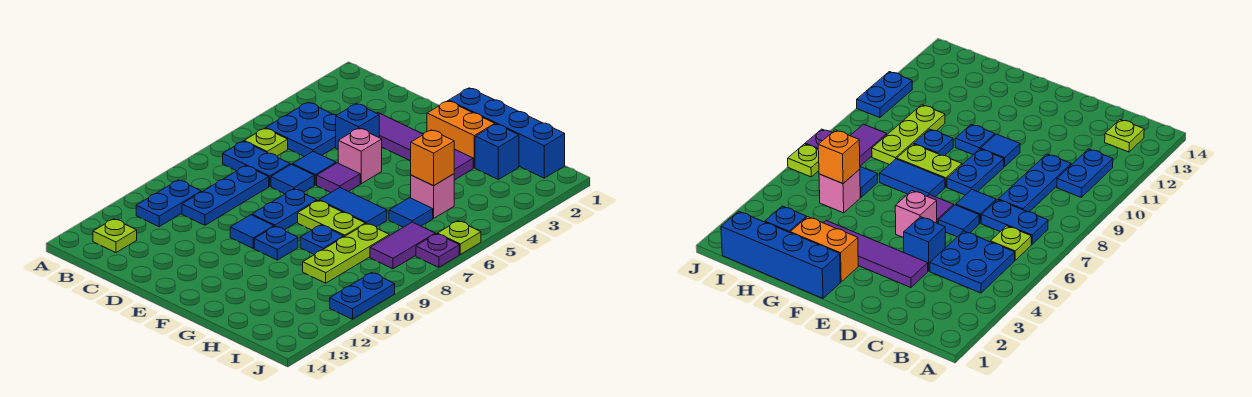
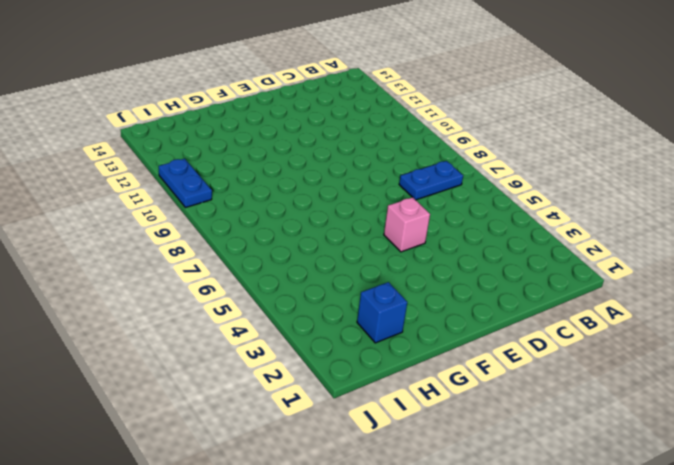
none -> blue plate B4:C5 level 1
none -> lime plate B6 level 1
none -> blue plate B10:B11 level 1

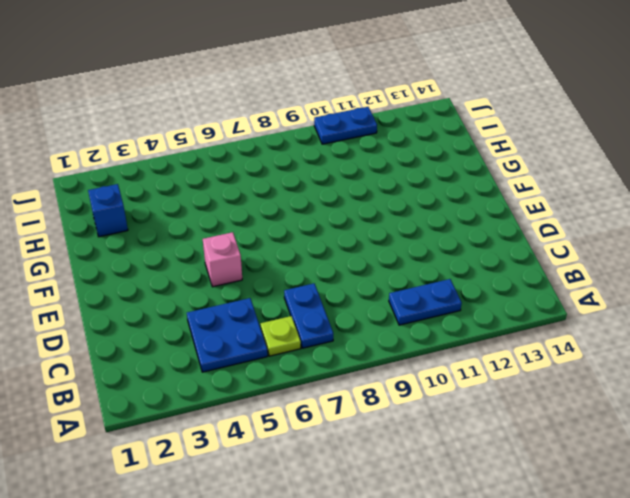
none -> lime plate B13 level 1
none -> blue plate C8:C10 level 1
none -> purple tile D3:G3 level 1

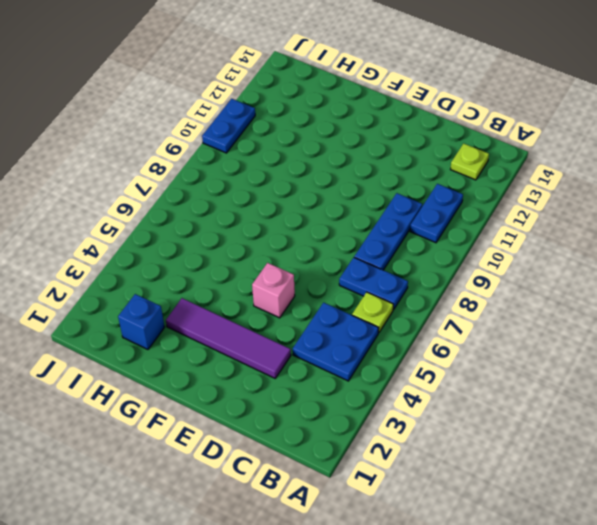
none -> blue brick D4 level 1
none -> blue tile D6 level 1
none -> blue tile D7 level 1

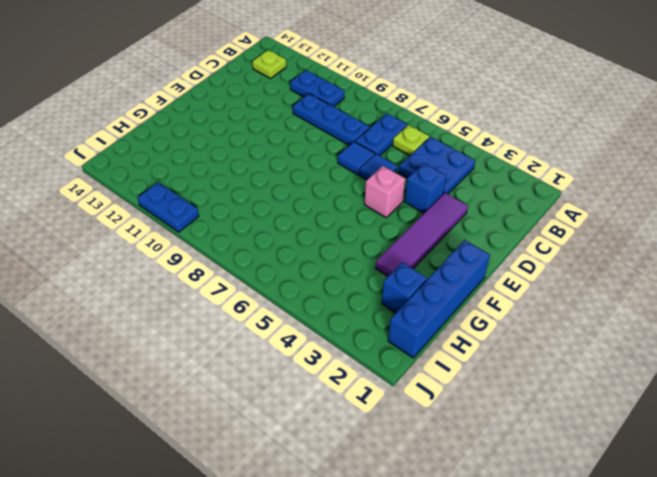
none -> purple tile E6 level 1
none -> blue plate E8:E9 level 1
none -> blue tile E10 level 1

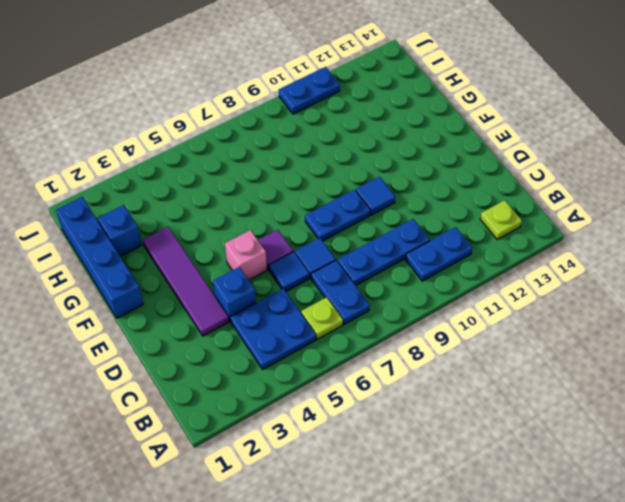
none -> orange brick F2:G2 level 1
none -> blue tile F7:G7 level 1
none -> lime plate F8:G8 level 1

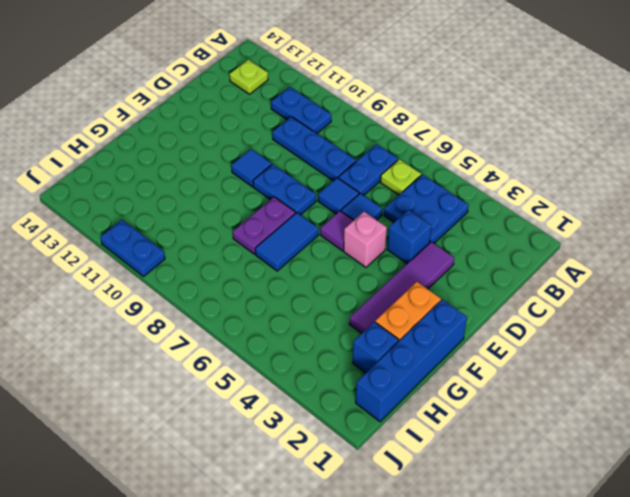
purple plate F8:G8 level 1 -> lime plate F8:G8 level 1
none -> blue plate F10 level 1
none -> blue plate G9 level 1
none -> pink brick H5 level 1

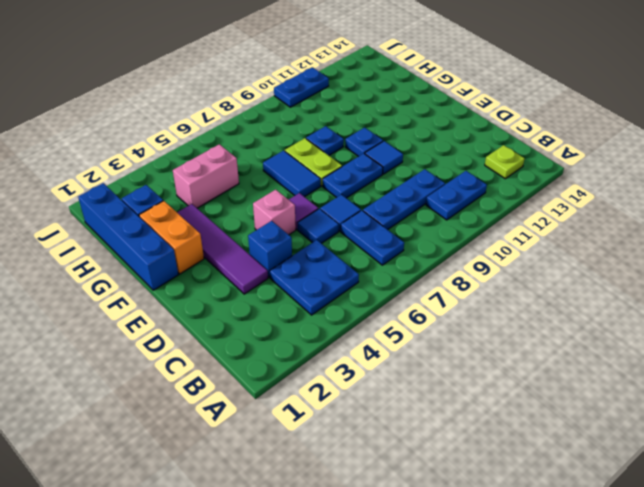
pink brick H4:H5 level 1 -> pink brick H5 level 1
none -> lime plate B6 level 1
none -> blue tile H6 level 1
none -> lime plate H8:H10 level 1

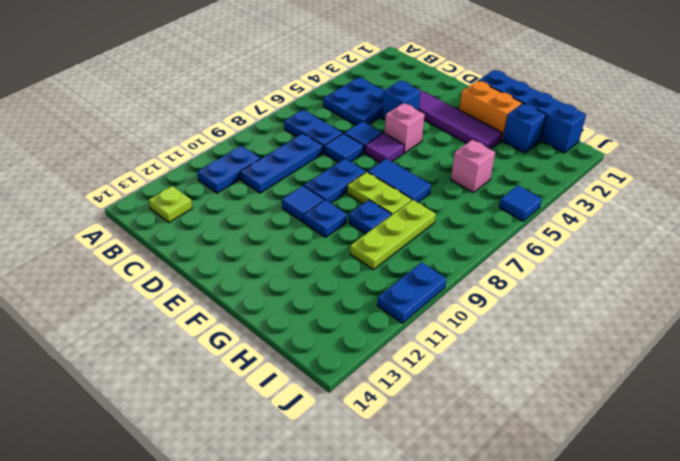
blue tile J5 level 1 -> blue tile H6 level 1
none -> lime plate B6 level 1
none -> purple tile I7:I8 level 1
none -> lime plate J6 level 1

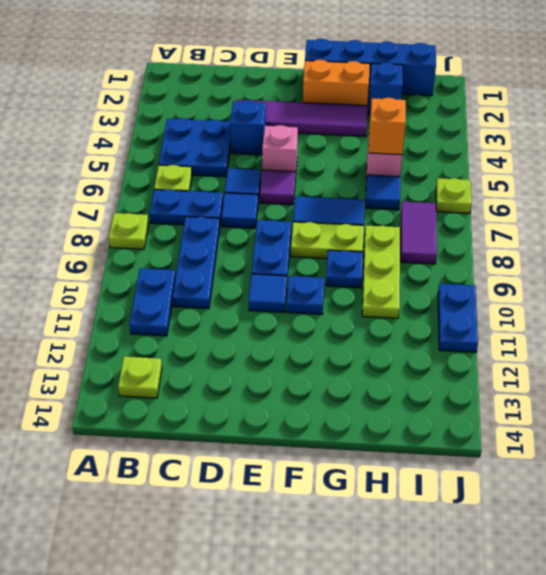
lime plate A8 level 1 -> none
none -> purple plate J7 level 1

